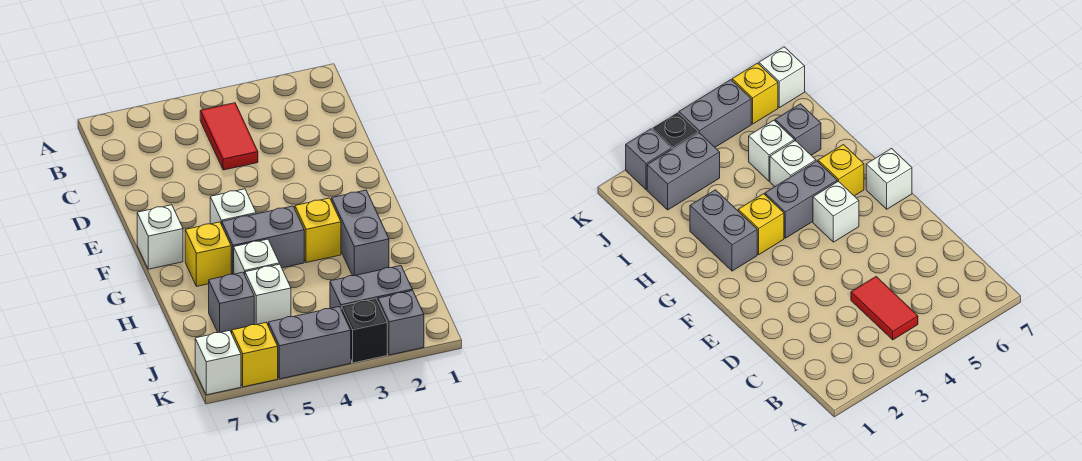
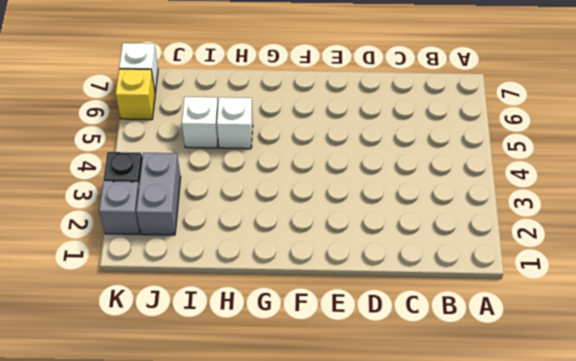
none -> red tile B4:C4 level 1
none -> white brick F5 level 1
none -> white brick F7 level 1

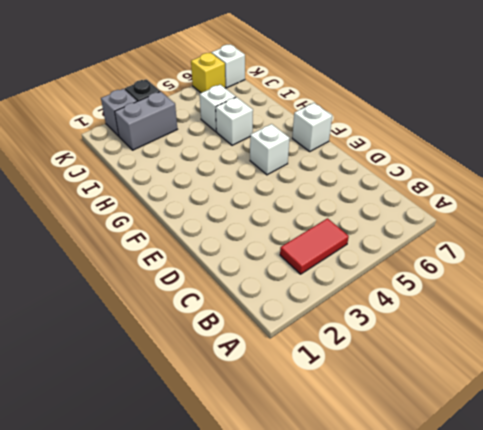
red tile B3:B4 level 1 -> red tile B4:C4 level 1
none -> grey brick G2:H2 level 1
none -> yellow brick G3 level 1
none -> grey brick G4:G5 level 1

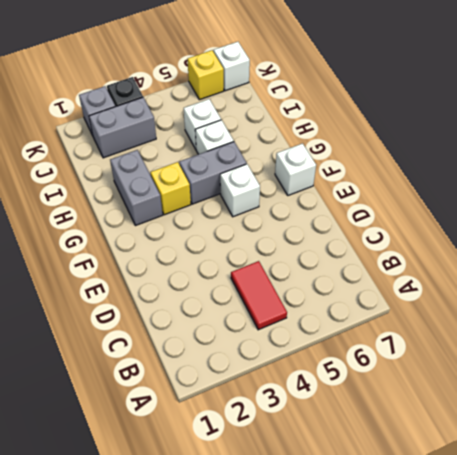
none -> yellow brick G6 level 1
none -> grey brick I6 level 1
none -> grey brick K4:K5 level 1

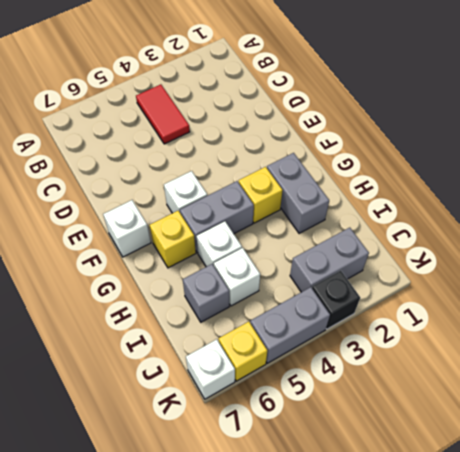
none -> grey brick K2 level 1

